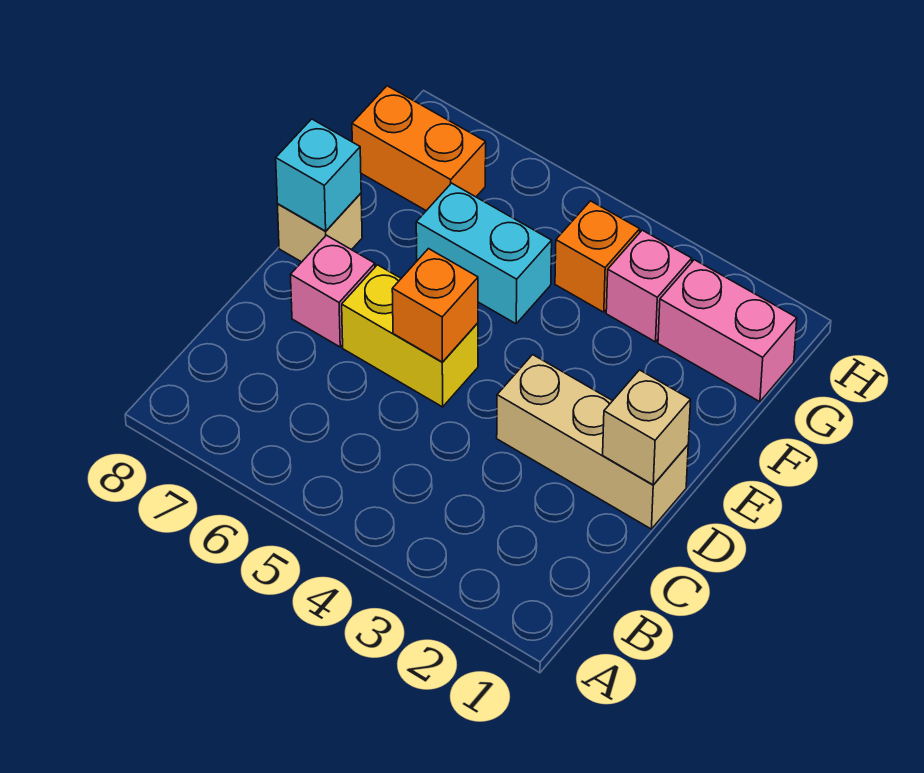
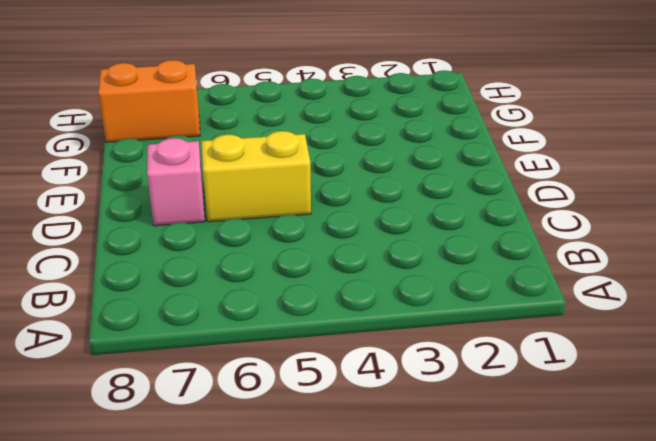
none -> tan brick D1:D3 level 1
none -> tan brick E8 level 1
none -> cyan brick F5:F6 level 1

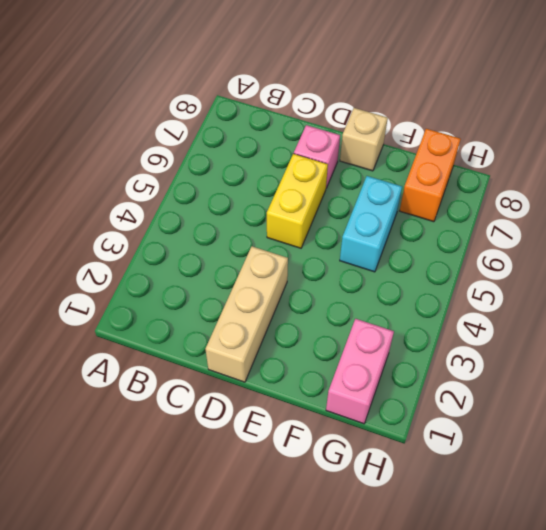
none -> pink brick G3 level 1
none -> orange brick G4 level 1
none -> tan brick D1 level 2

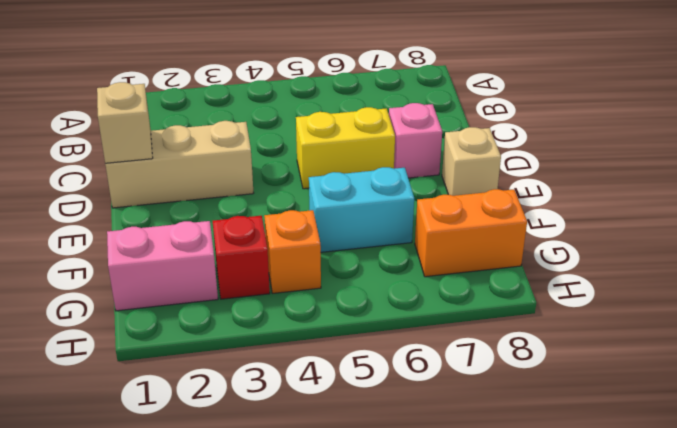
red brick G3 level 1 -> pink brick G3 level 1
none -> orange brick D5 level 2
none -> cyan brick E8 level 2

